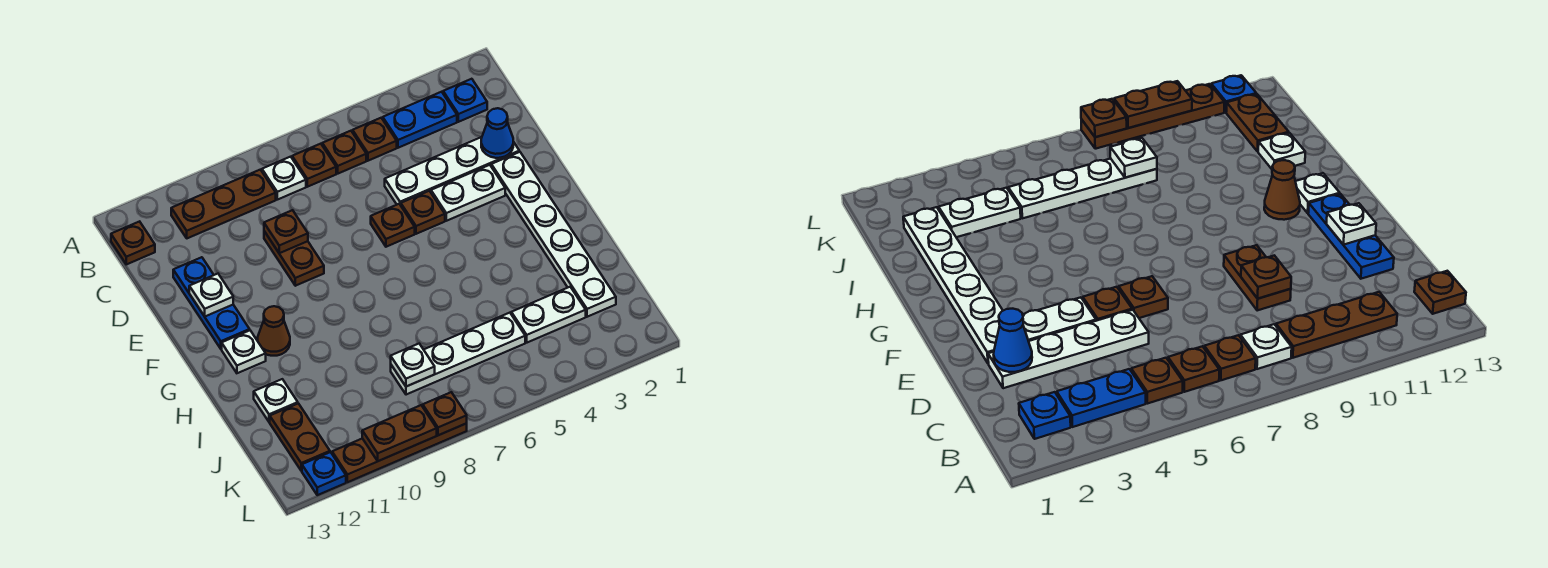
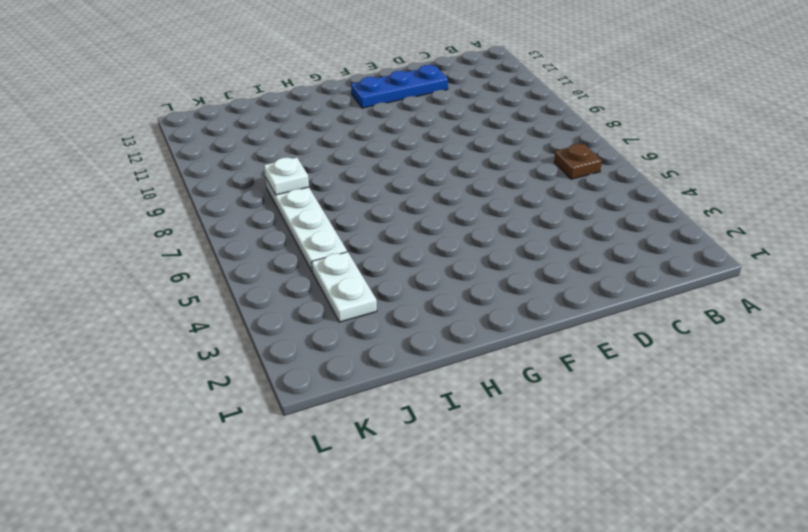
none -> blue plate B2 level 1
none -> blue plate B3:B4 level 1
none -> brown plate B5 level 1

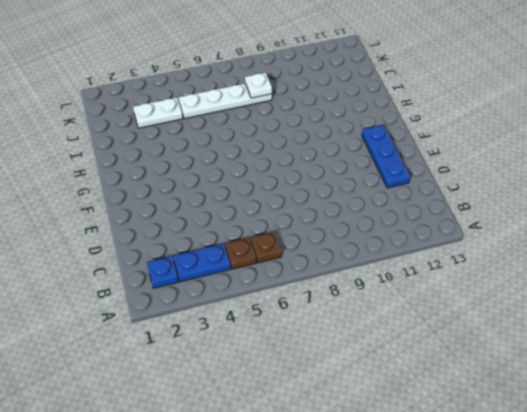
none -> brown plate B7 level 1
none -> white plate B8 level 1
none -> brown plate B9:B11 level 1

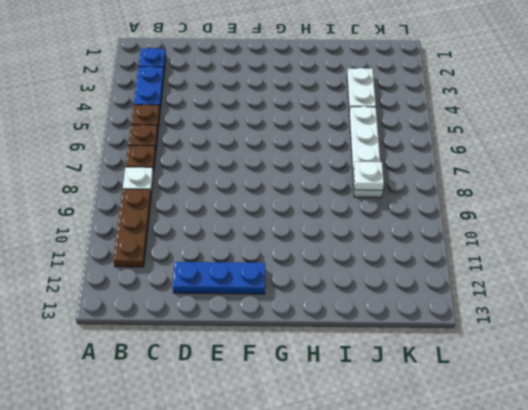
none -> brown plate B13 level 1
none -> white plate D2:D5 level 1
none -> brown plate D9:E9 level 1

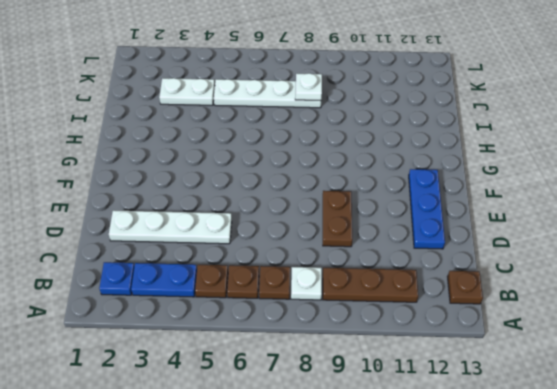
none -> white plate E2:J2 level 1
none -> white plate E3:E4 level 1
none -> brown plate E5 level 1

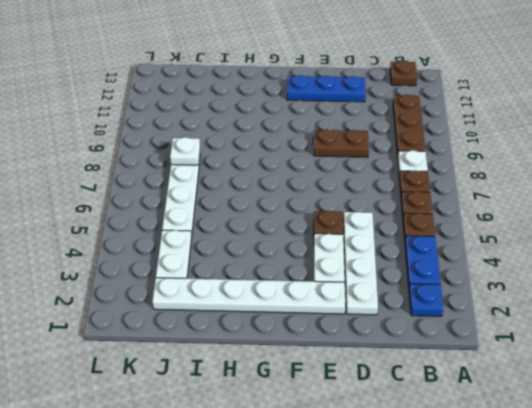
none -> brown plate E6 level 1
none -> brown cone G11 level 1
none -> white plate G12 level 1

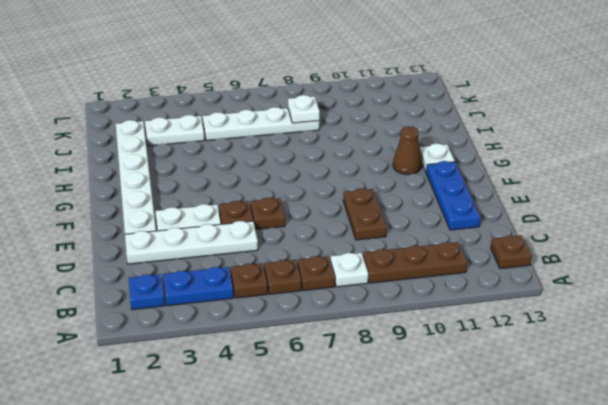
none -> white plate I12 level 1
none -> brown plate J12:K12 level 1
none -> brown plate L8:L11 level 1

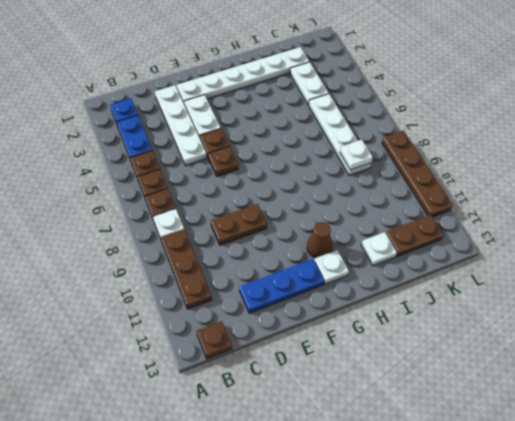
none -> blue plate L12 level 1
none -> blue cone D2 level 2
none -> brown plate D9 level 2

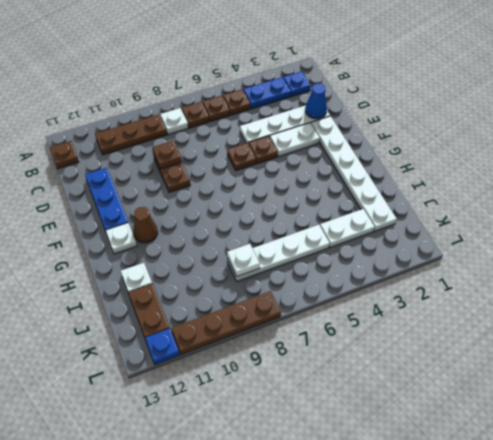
none -> white plate E12 level 2
none -> brown plate L8 level 2
none -> brown plate L9:L10 level 2

